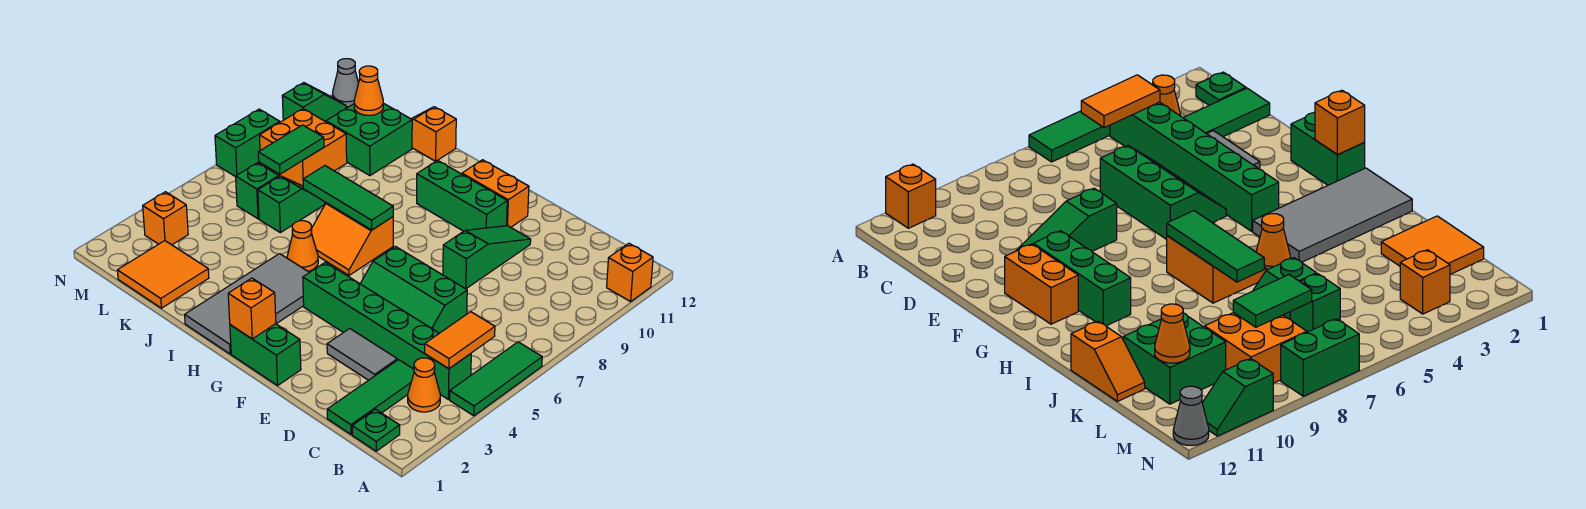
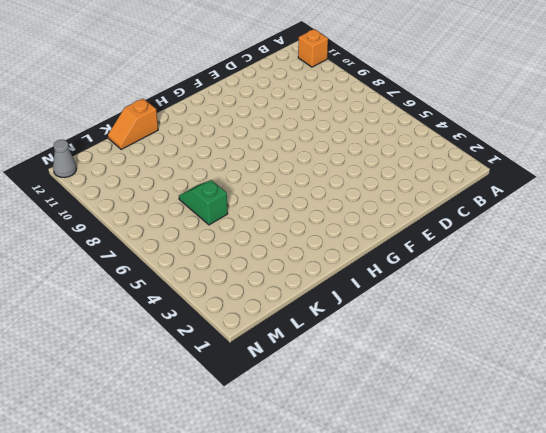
none -> green tile A4:A6 level 1
none -> green plate B1 level 1
none -> orange cone B3 level 1
none -> green brick B4:G4 level 1

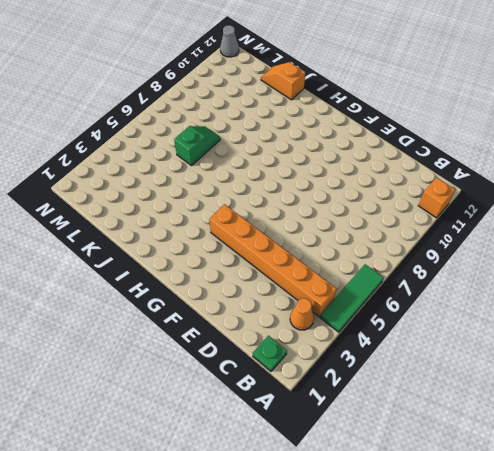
orange brick B4:G4 level 1 -> green brick B4:G4 level 1
none -> green tile C1:C3 level 1
none -> grey tile D3:E3 level 1
none -> green slope D5:F6 level 1 top 6
none -> green slope E8:E10 level 1 top 8

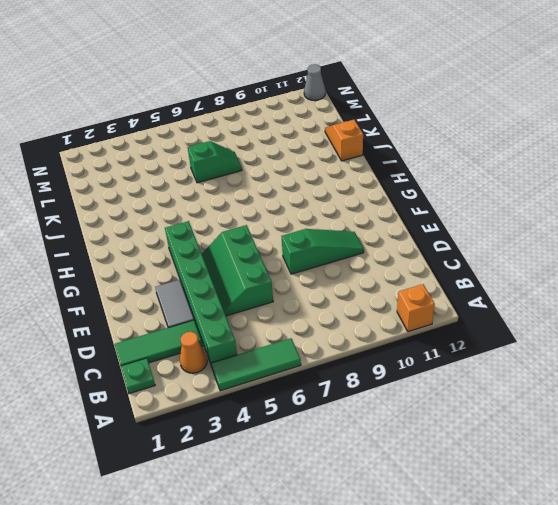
none -> green brick F1:G1 level 1
none -> green brick F10:H10 level 1
none -> orange brick F11:G11 level 1
none -> grey tile H1:I4 level 1

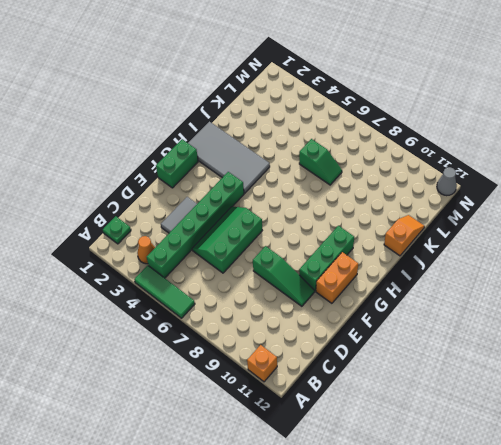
none -> green tile C1:C3 level 1
none -> orange slope H6:I7 level 1 top 7
none -> orange cone I5 level 1
none -> orange tile K1:L2 level 1

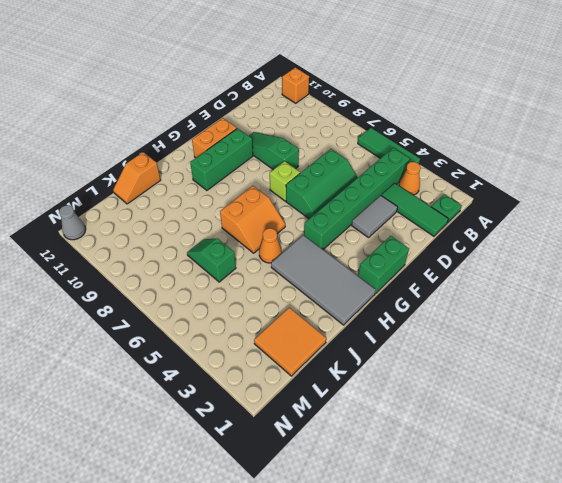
lime brick F7 level 1 -> none
none -> green brick K10:L11 level 1
none -> green brick L6 level 1
none -> orange brick L8:M9 level 1
none -> orange brick M3 level 1

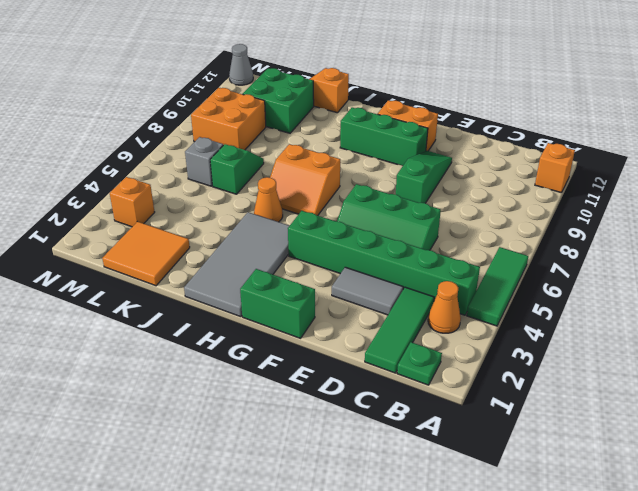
grey brick L6 level 1 -> green brick L6 level 1
none -> green brick N7:N8 level 1
none -> green slope N10:N11 level 1 top 10
none -> orange tile B4:B5 level 2
none -> orange brick G1 level 2

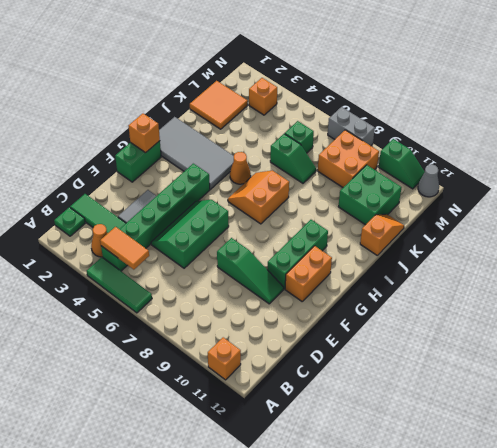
grey brick N7:N8 level 1 -> green brick N7:N8 level 1
none -> green tile H7:J7 level 2
none -> green tile L7:L8 level 2
none -> orange cone L11 level 2

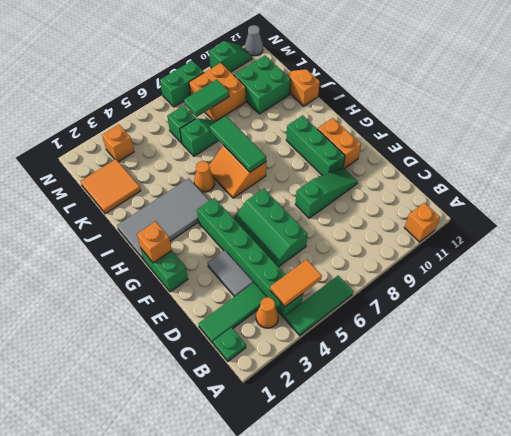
none -> orange cone L11 level 2

